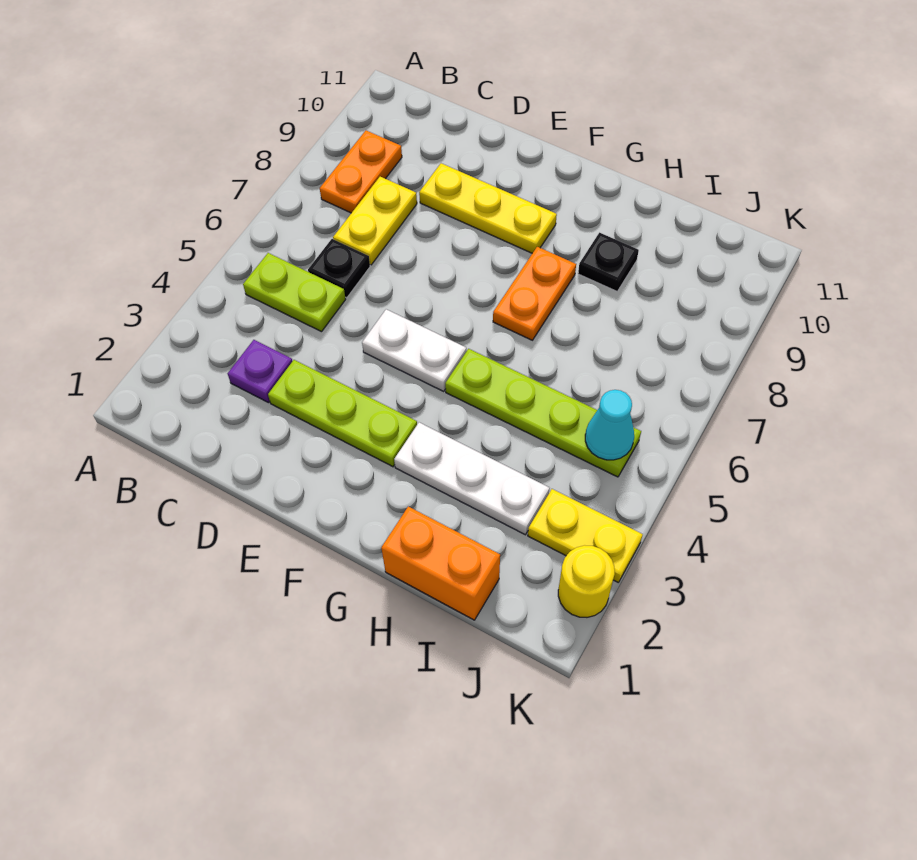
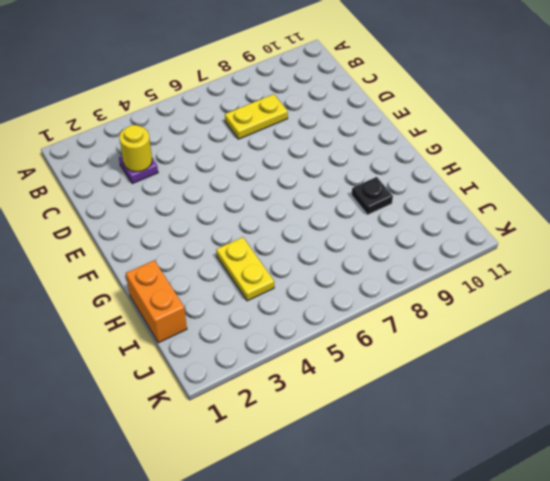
yellow round brick C3 level 2 -> yellow round brick K2 level 1
yellow plate H4:I4 level 1 -> yellow plate J3:K3 level 1
none -> lime plate B5:C5 level 1
none -> orange plate B8:B9 level 1
none -> black plate C6 level 1

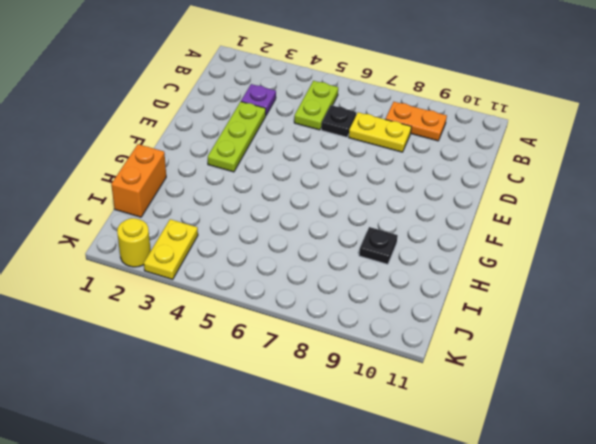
none -> yellow plate D9:F9 level 1
none -> white plate E5:F5 level 1
none -> white plate G3:I3 level 1

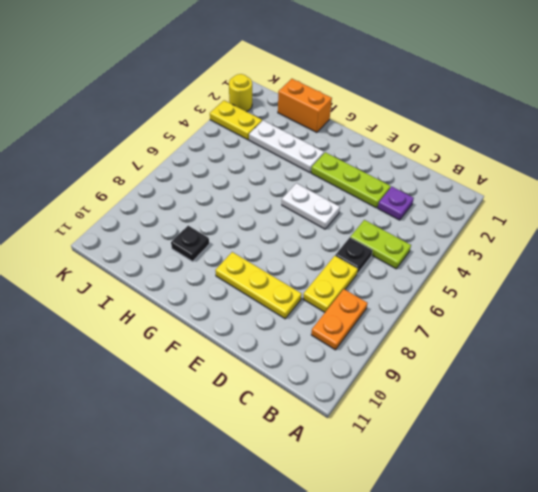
none -> lime plate G5:J5 level 1
none -> orange plate G7:G8 level 1
none -> cyan cone J5 level 2

